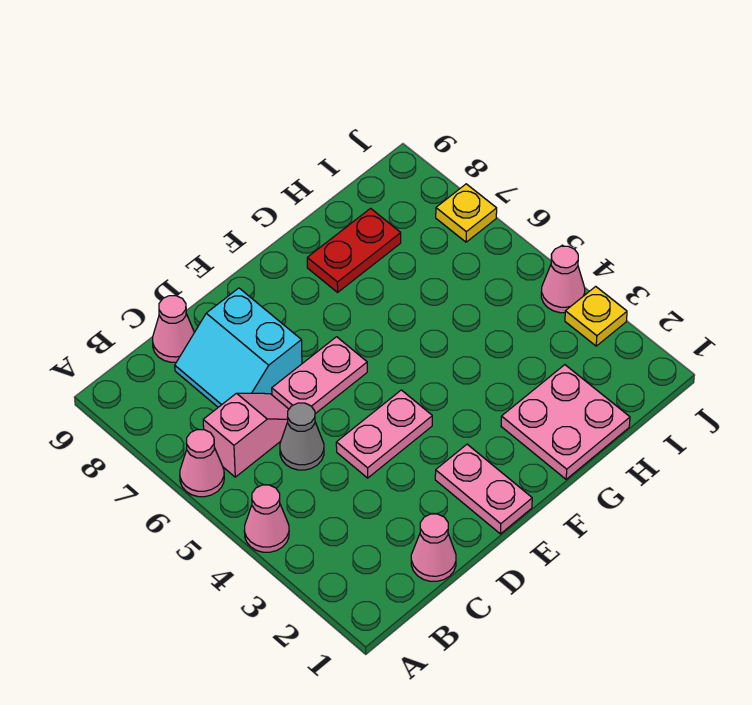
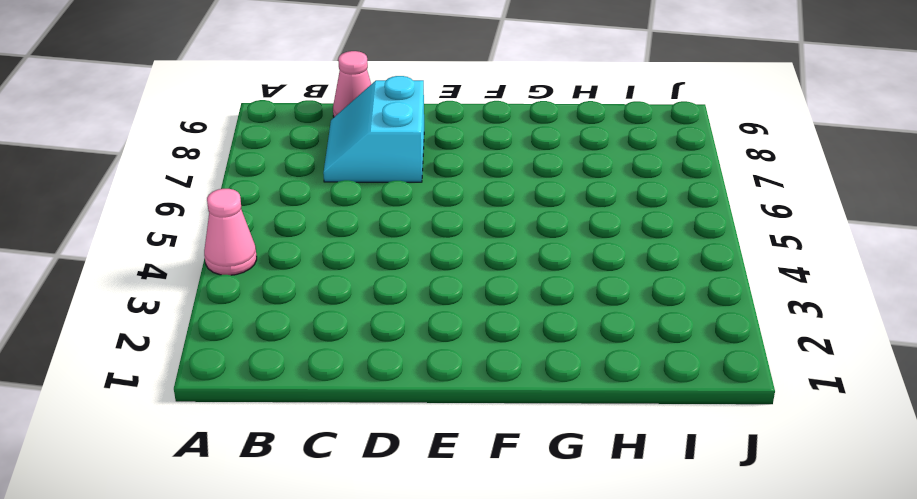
none -> pink cone A6 level 1
none -> pink slope B6:C6 level 1 top B
none -> pink cone C1 level 1

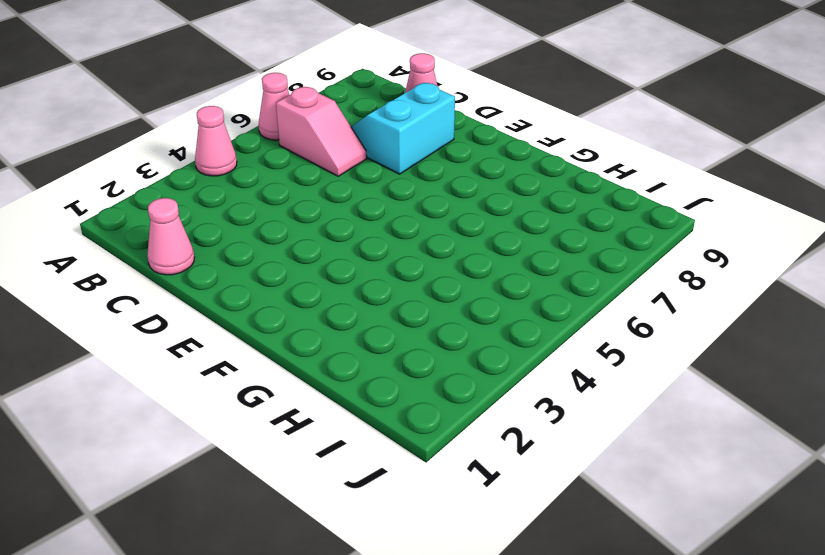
none -> grey cone C5 level 1
none -> pink plate D4:E4 level 1
none -> pink plate D6:E6 level 1

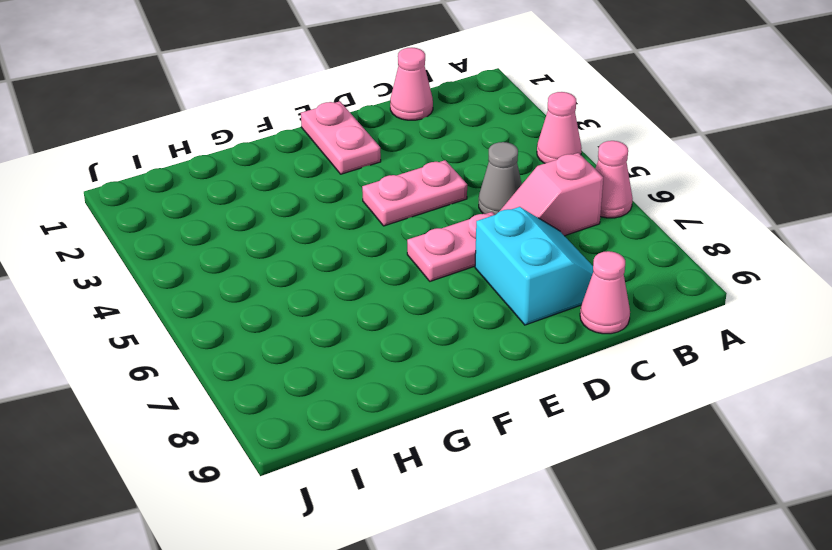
none -> pink plate G1:H2 level 1
none -> red plate G8:H8 level 1
none -> yellow plate J3 level 1

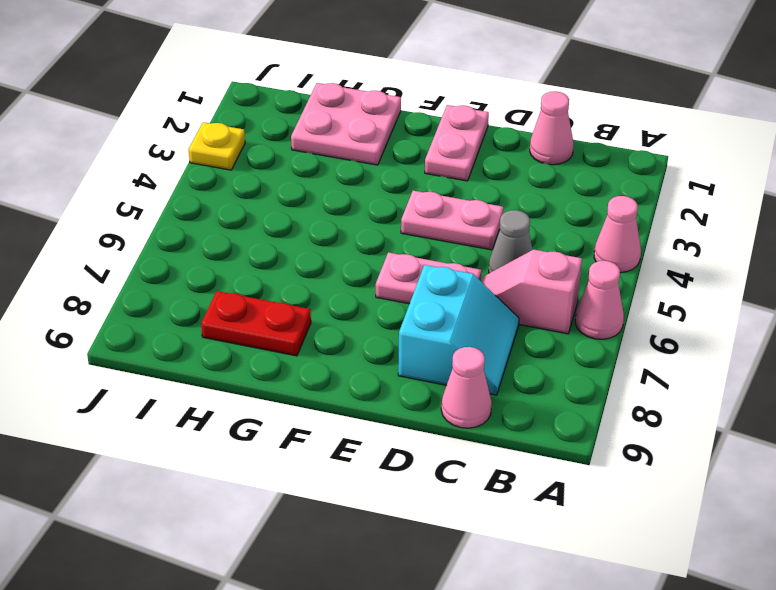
none -> pink cone J4 level 1
none -> yellow plate J7 level 1

